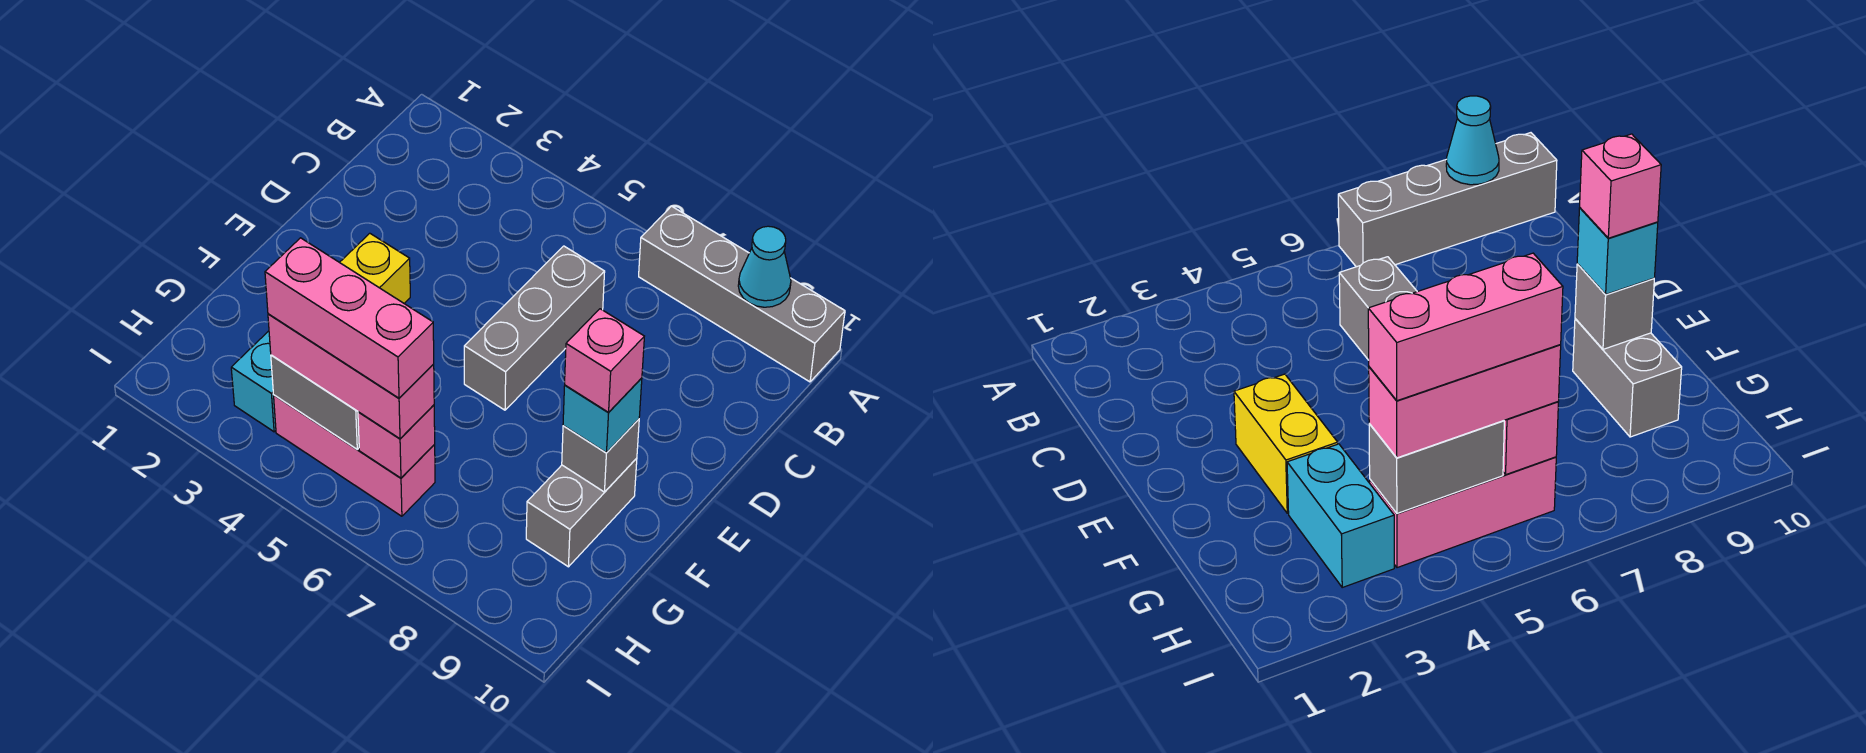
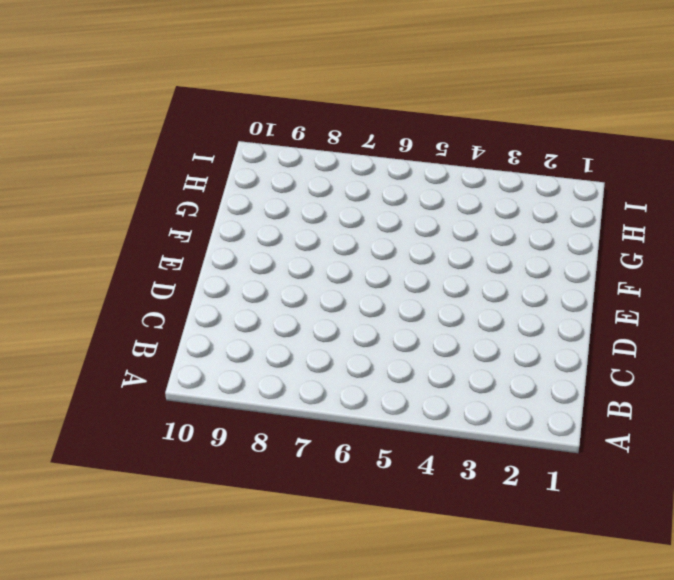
none -> grey brick A7:A10 level 1
none -> grey brick C6:E6 level 1
none -> yellow brick E3:F3 level 1

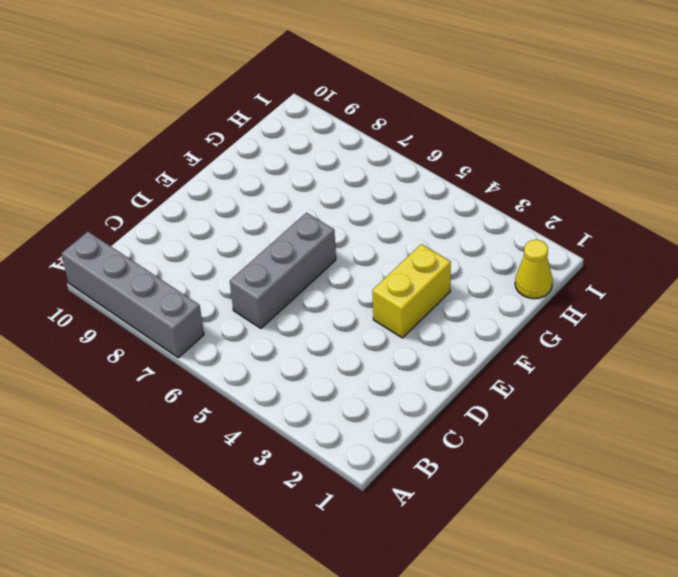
yellow cone H1 level 1 -> none
none -> grey brick F9:G9 level 1
none -> cyan brick G3:H3 level 1
none -> pink brick H4:H6 level 1

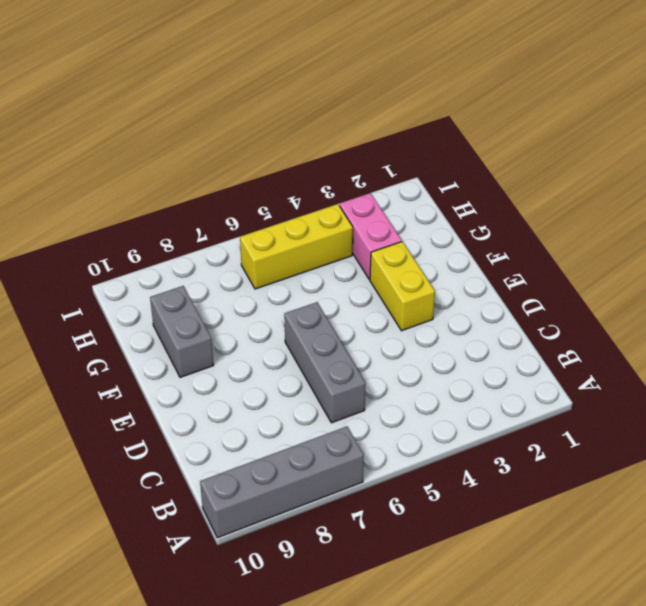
pink brick G3:H3 level 1 -> cyan brick G3:H3 level 1
yellow brick H4:H6 level 1 -> pink brick H4:H6 level 1
none -> cyan cone A9 level 2
none -> grey brick F9 level 2
none -> grey brick H4:H5 level 2

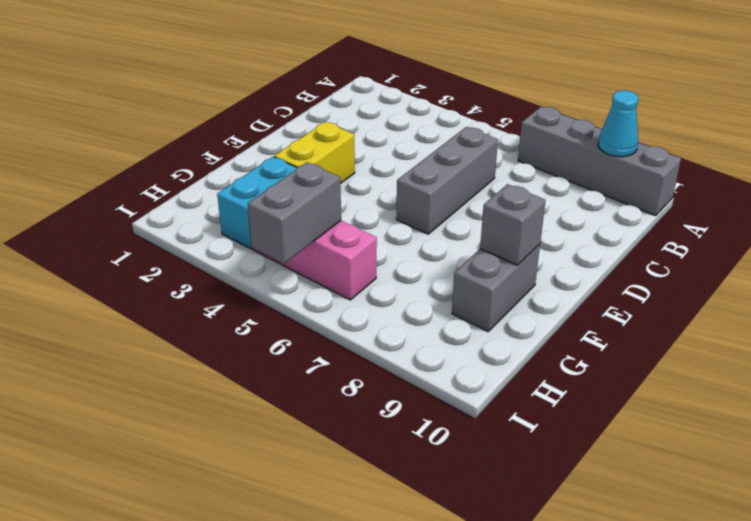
grey brick H5:I5 level 2 -> grey brick H4:H5 level 2
none -> pink brick H6 level 2
none -> cyan brick F9 level 3
none -> pink brick H4:H6 level 3

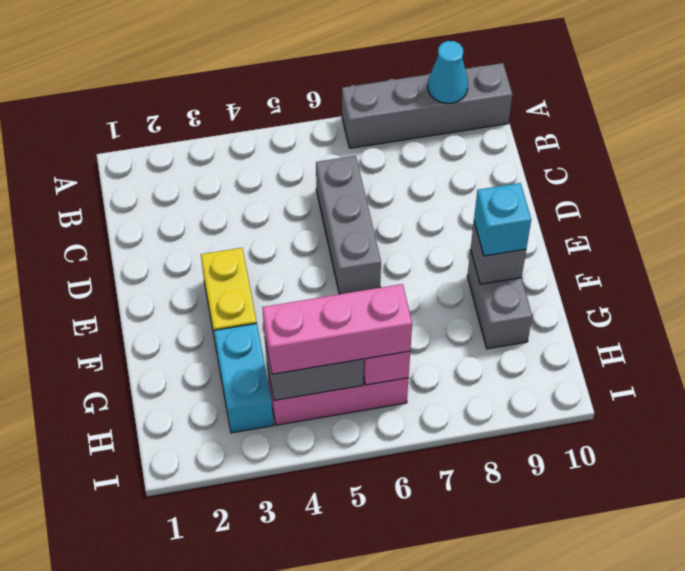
none -> pink brick F9 level 4
none -> pink brick H4:H6 level 4

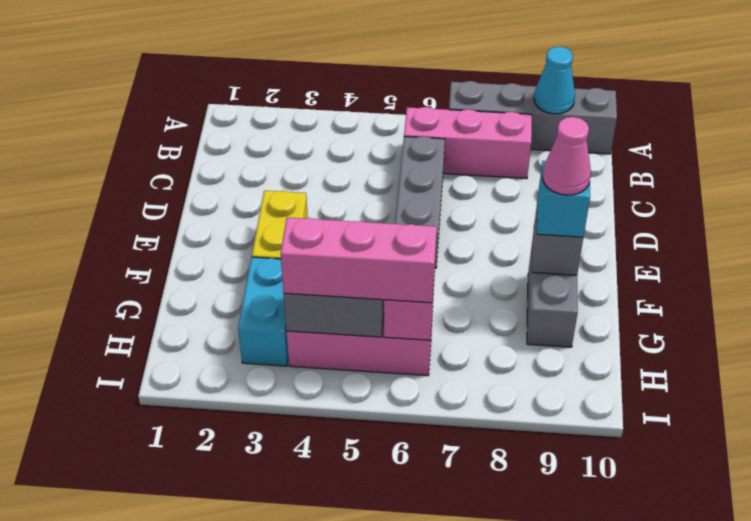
pink brick B6:B8 level 1 -> pink brick H4:H6 level 4
pink cone F9 level 4 -> pink brick F9 level 4

